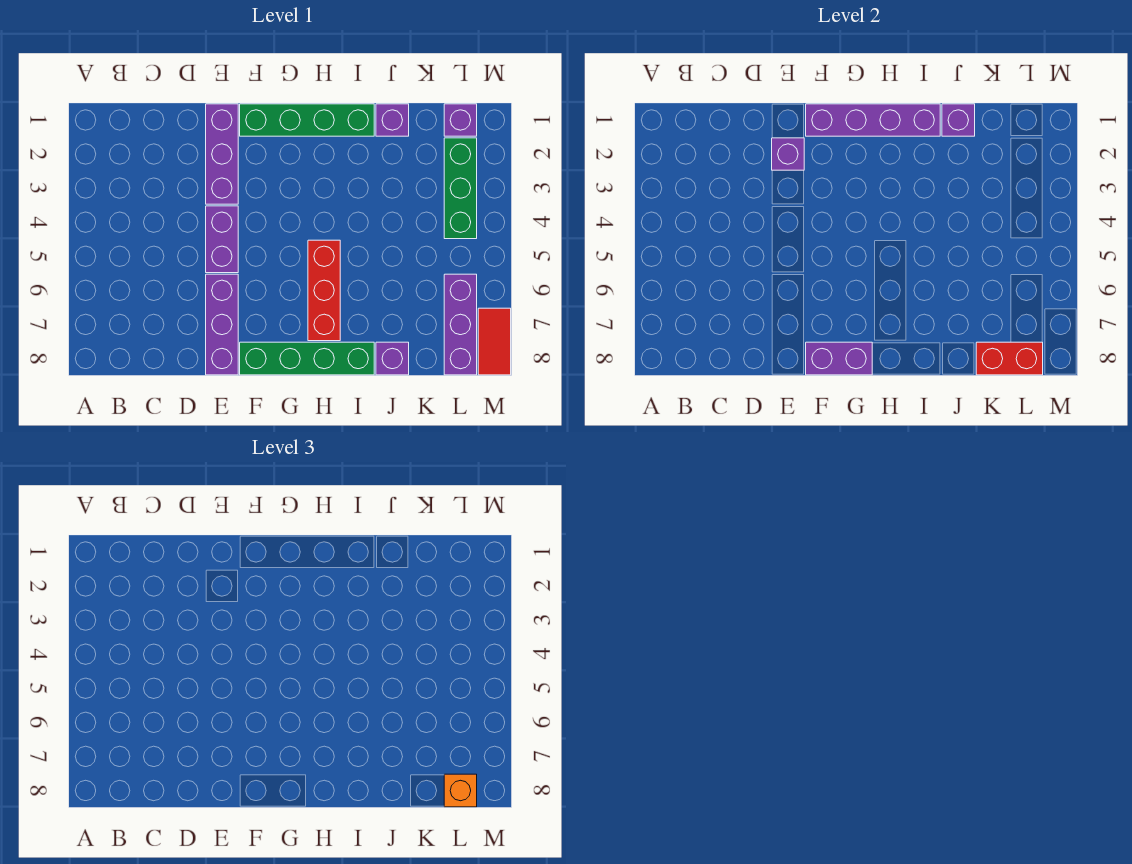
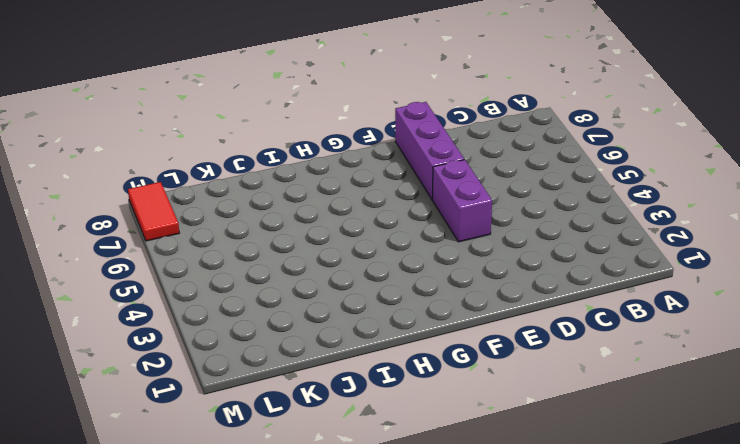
none -> purple brick E1:E3 level 1
none -> green brick F1:I1 level 1
none -> green brick F8:I8 level 1

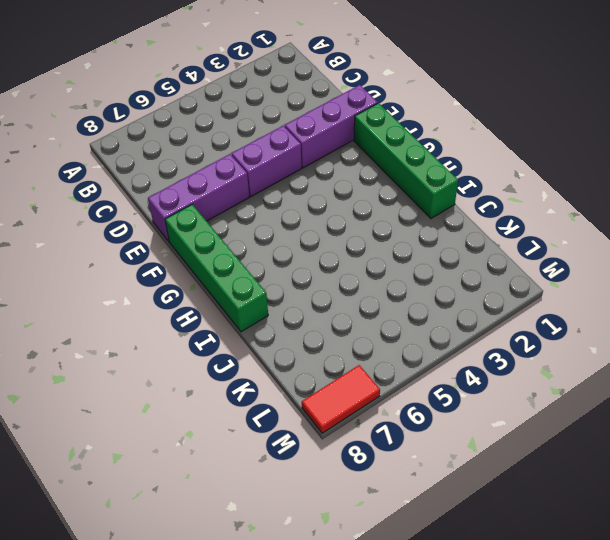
none -> red brick H5:H7 level 1
none -> purple brick J1 level 1
none -> purple brick J8 level 1

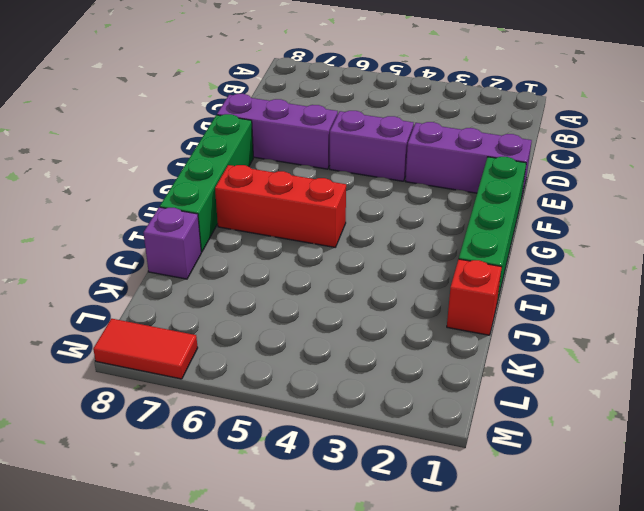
red brick J1 level 1 -> purple brick J1 level 1
none -> purple brick L1 level 1
none -> green brick L2:L4 level 1
none -> purple brick L6:L8 level 1

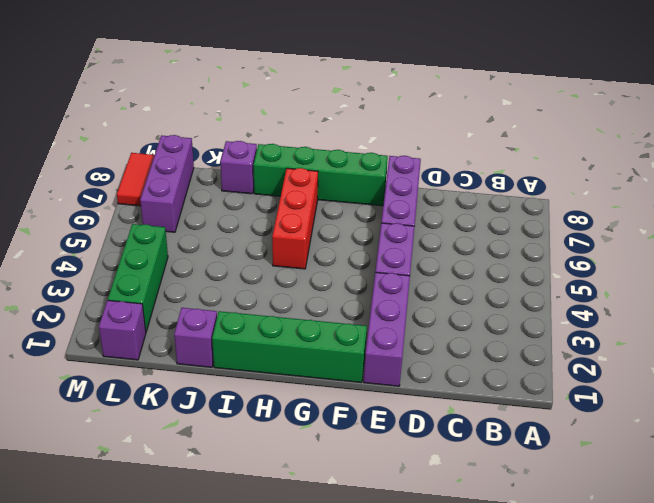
none -> purple brick E2 level 2
none -> purple brick F1:I1 level 2
none -> purple brick F8:G8 level 2

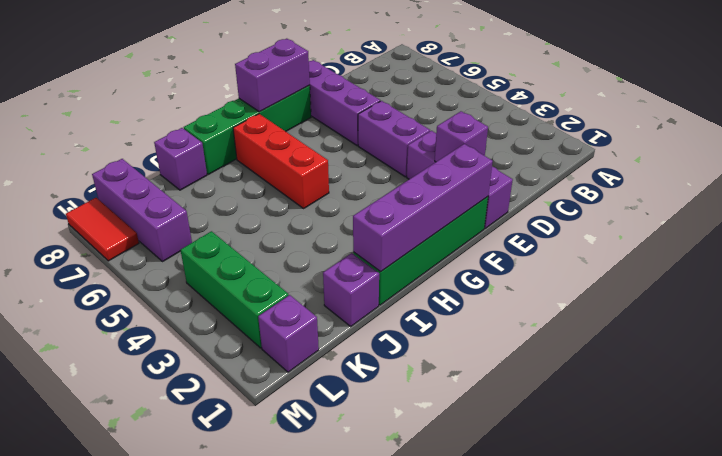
none -> purple brick J1 level 2
none -> red brick K8:L8 level 2
none -> orange brick L8 level 3

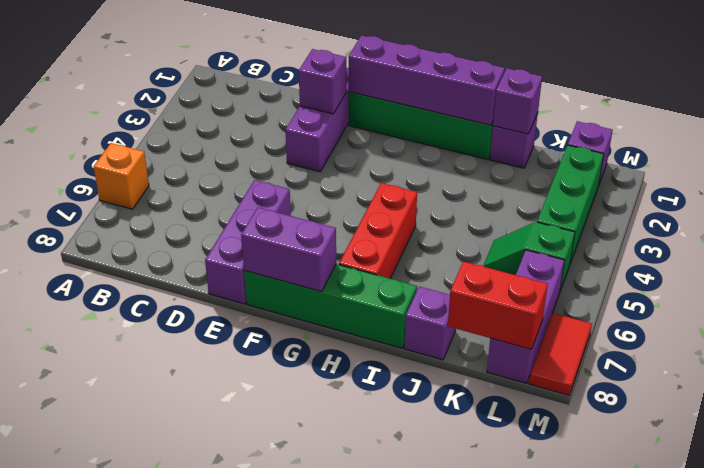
orange brick A6 level 1 -> orange brick L8 level 3
green slope K5:L5 level 1 top L -> none
none -> purple brick E4:E5 level 1

